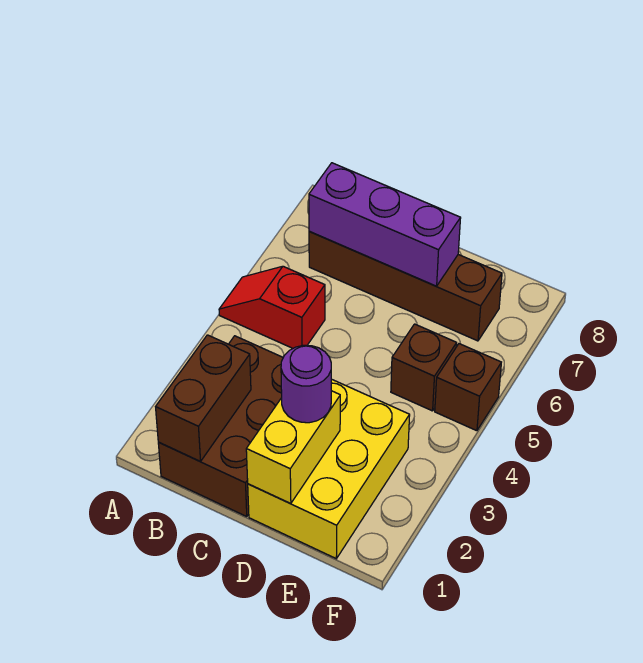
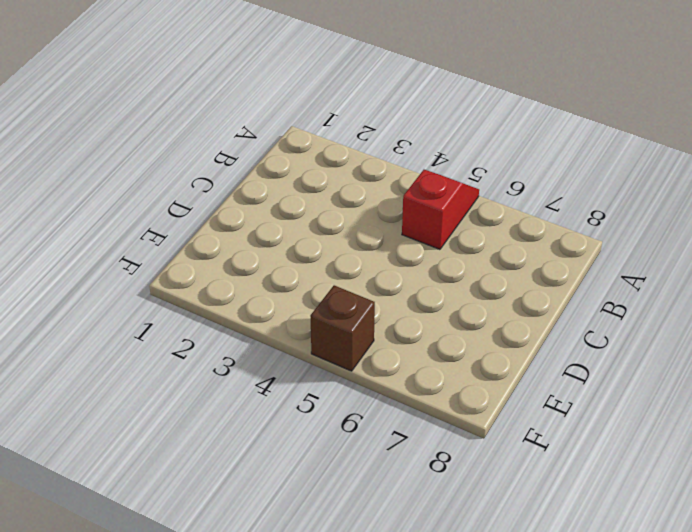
none -> brown brick B1:C3 level 1
none -> brown brick B7:E7 level 1

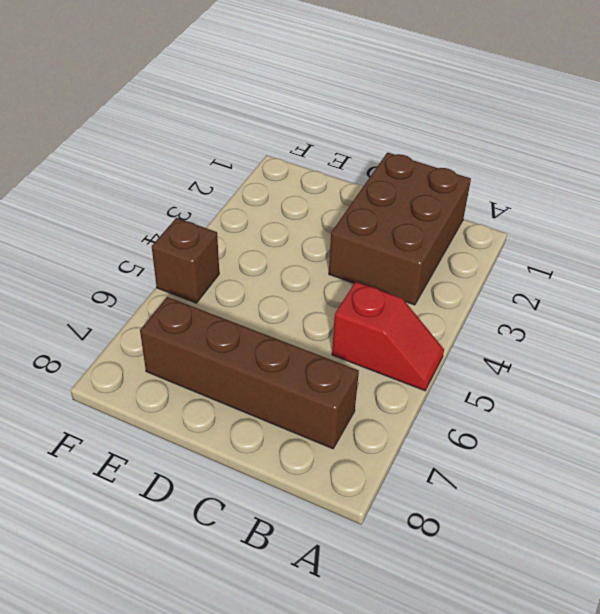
none -> yellow brick D1:E3 level 1
none -> brown brick E5 level 1

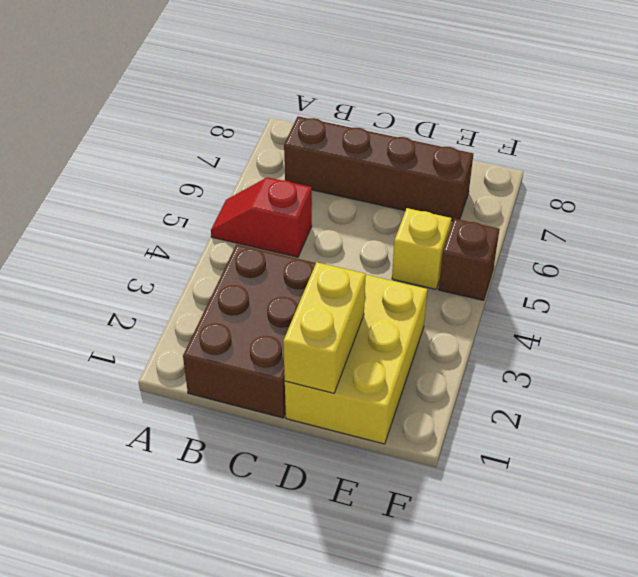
yellow brick E5 level 1 -> brown brick E5 level 1
none -> brown brick B1:B2 level 2
none -> purple brick B7:D7 level 2

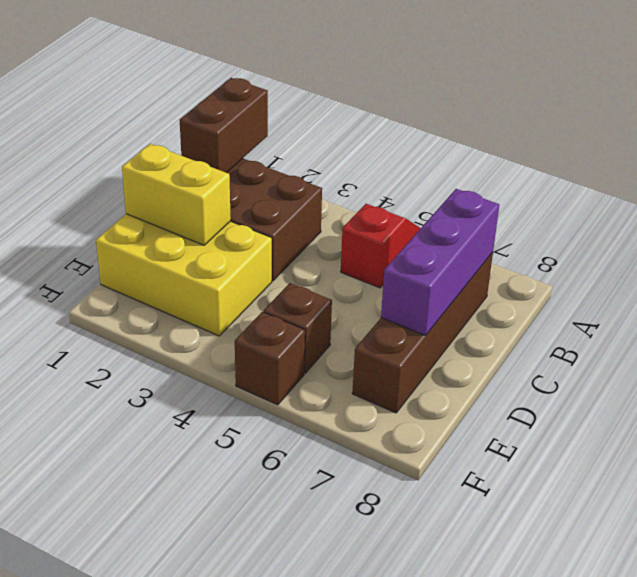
brown brick A1:B1 level 2 -> brown brick B1:B2 level 2
none -> purple round brick D2 level 3

